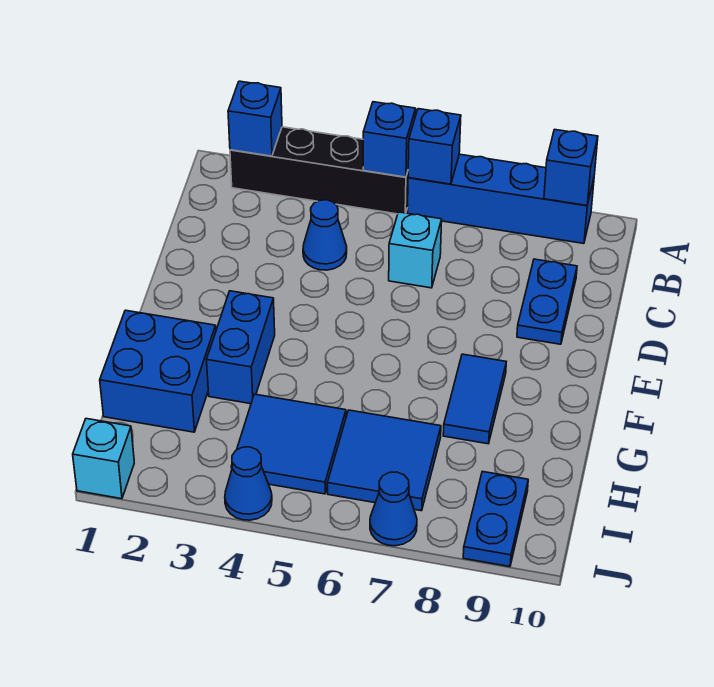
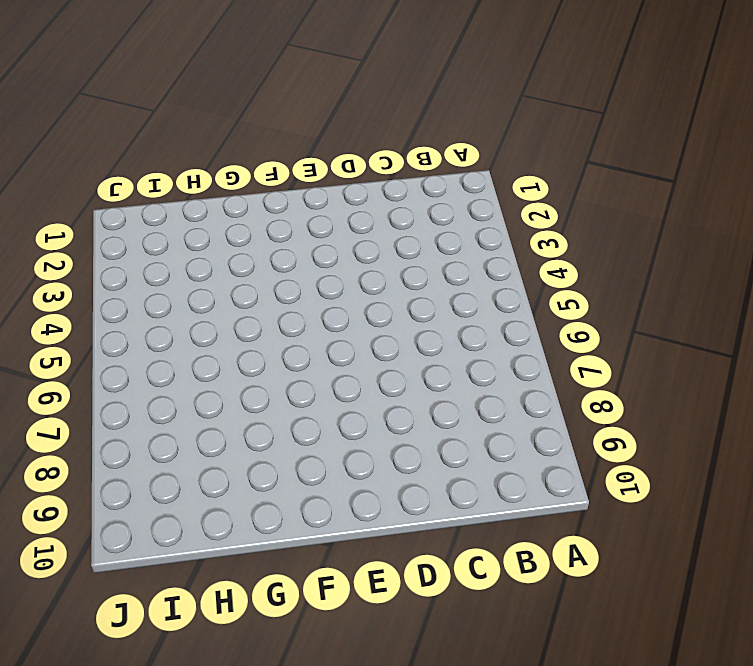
none -> black brick A2:A5 level 1
none -> blue brick A6:A9 level 1
none -> blue cone C4 level 1

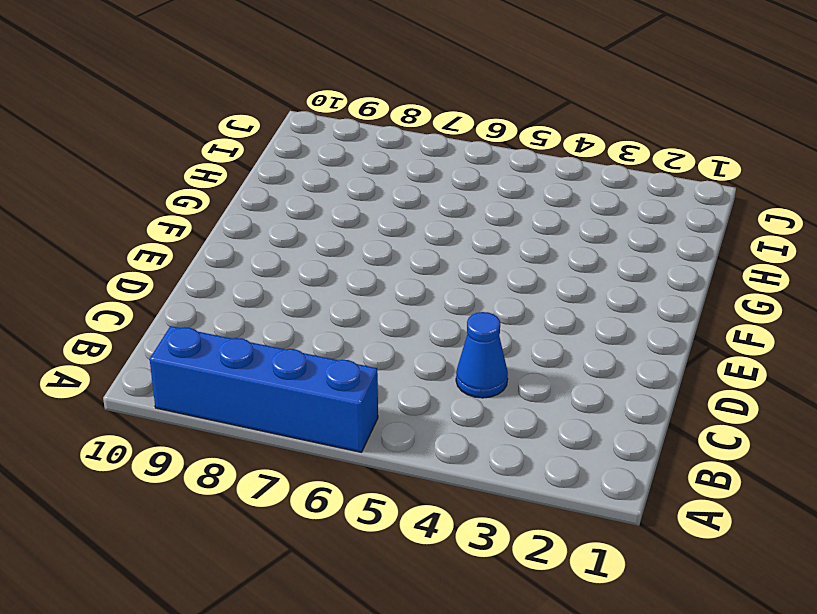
none -> black brick A2:A5 level 1
none -> cyan brick C6 level 1
none -> blue plate C9:D9 level 1

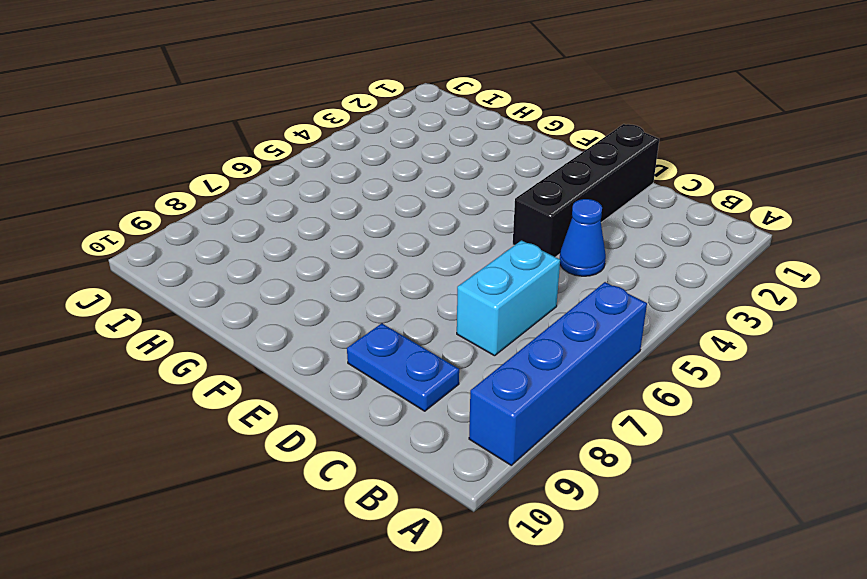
cyan brick C6:C7 level 1 -> cyan brick C6 level 1
black brick D1:D4 level 1 -> black brick A2:A5 level 1
none -> blue brick F3:G3 level 1
none -> blue tile F8:G8 level 1
none -> blue brick G1:H2 level 1

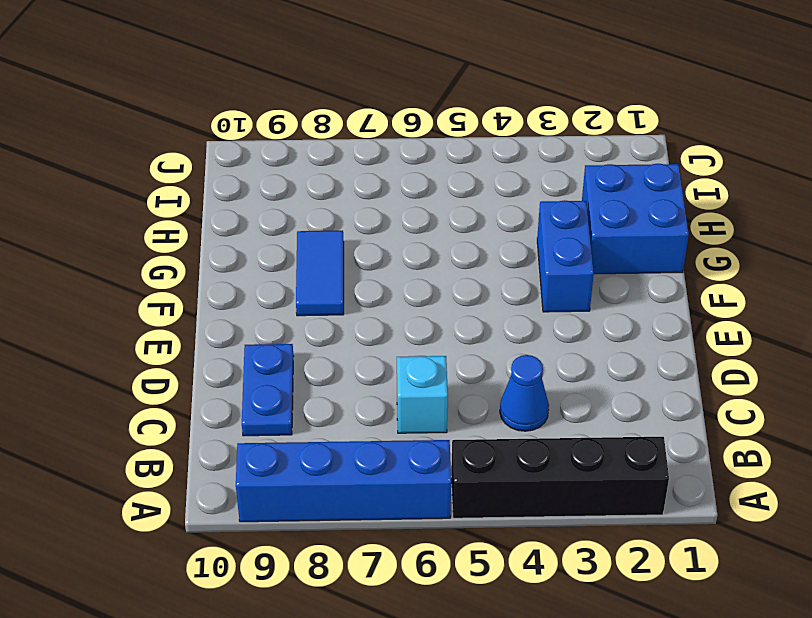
none -> blue tile H4:I5 level 1
none -> blue tile H6:I7 level 1
none -> blue plate I9:J9 level 1

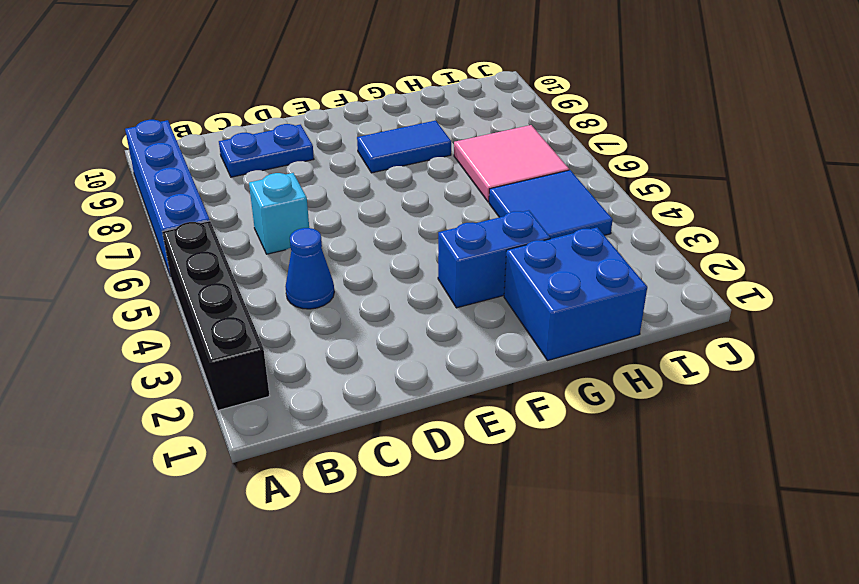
pink tile H6:I7 level 1 -> blue tile H6:I7 level 1
none -> blue plate I9:J9 level 1
none -> cyan brick J1 level 1
none -> blue cone J4 level 1

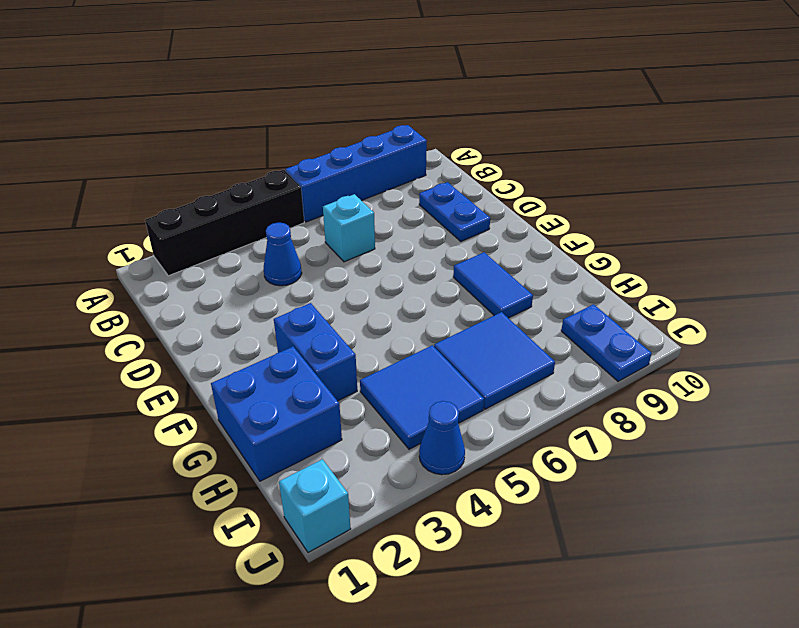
none -> blue cone J7 level 1
none -> blue brick A2 level 2
none -> blue brick A5 level 2

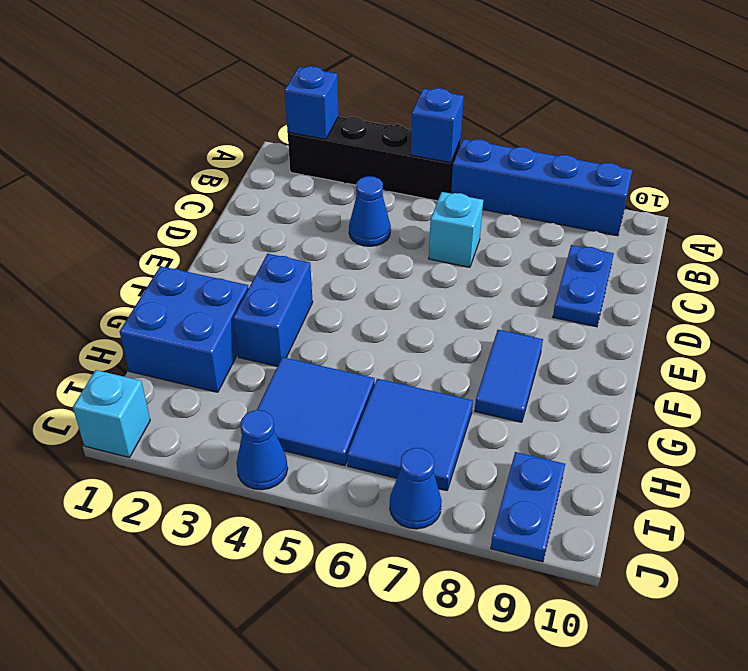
none -> blue brick A6 level 2
none -> blue brick A9 level 2

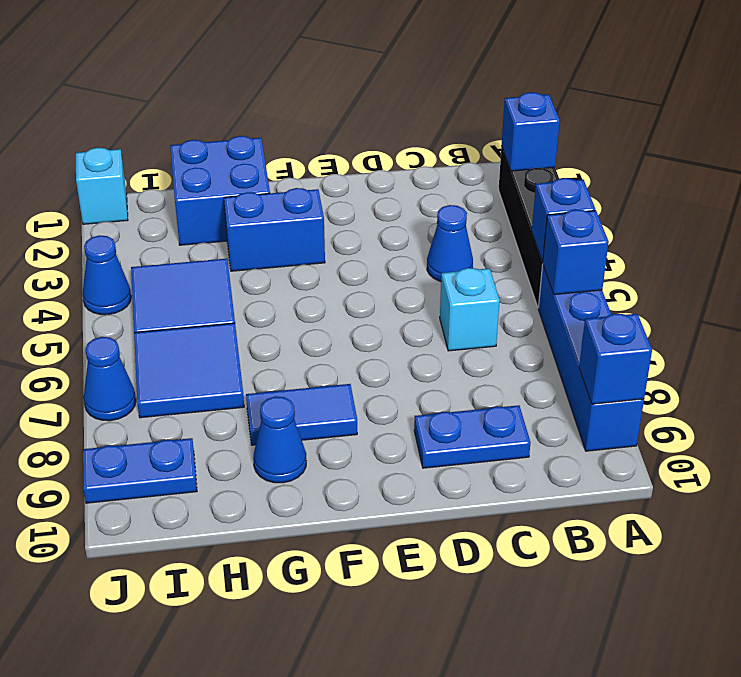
blue cone G9 level 1 -> none

